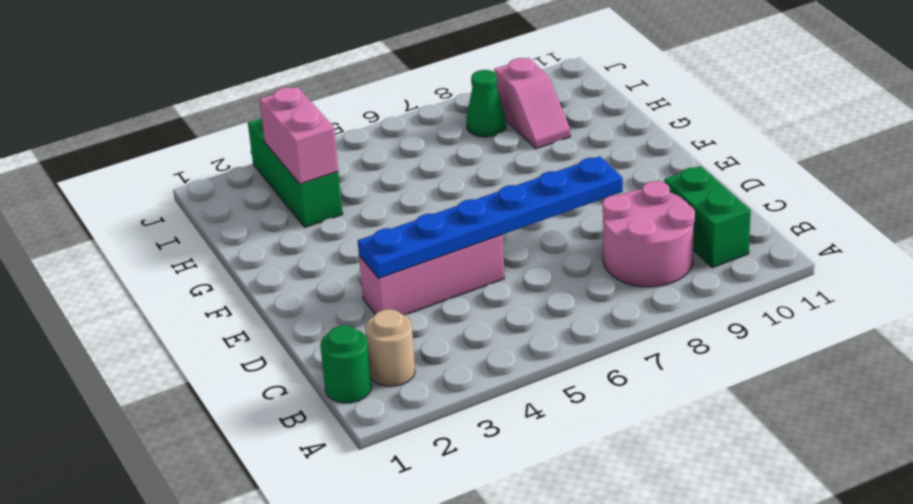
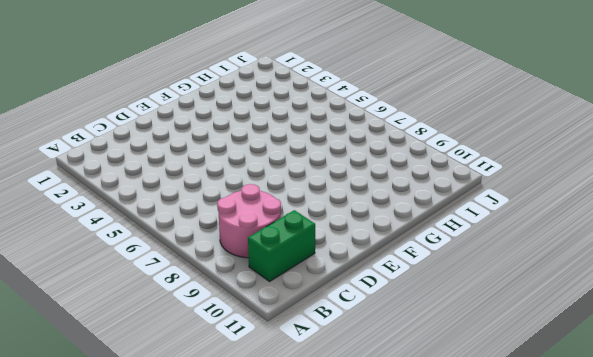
none -> green round brick B1 level 1
none -> tan round brick B2 level 1

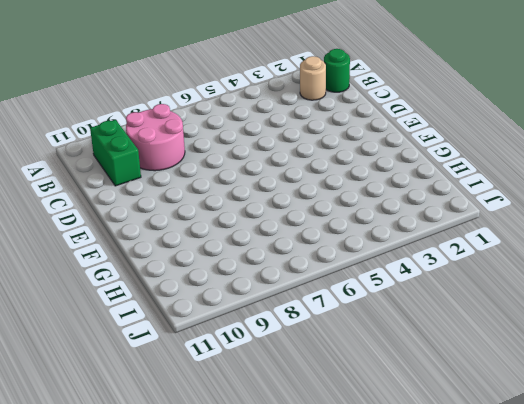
none -> pink brick D3:D5 level 1
none -> green brick H3:J3 level 1

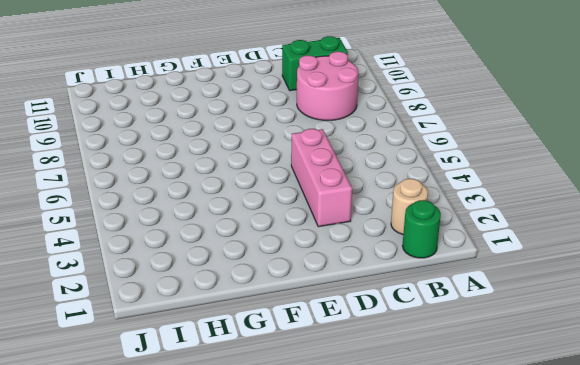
none -> green brick H3:J3 level 1
none -> pink slope H9:I9 level 1 top I

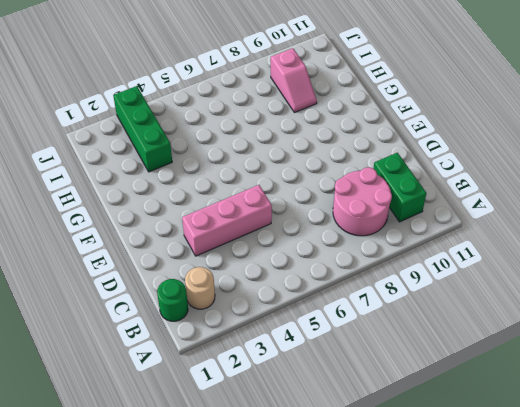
none -> green cone I8 level 1
none -> blue plate D3:D8 level 2

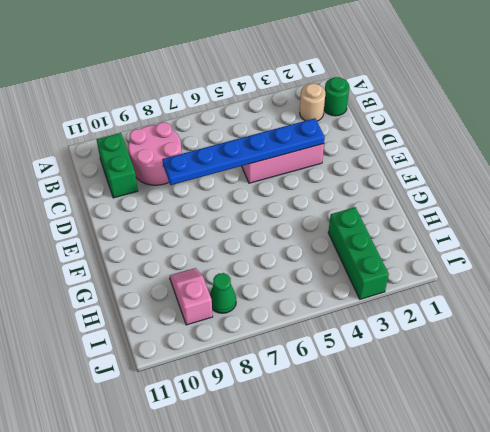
none -> pink brick H3:I3 level 2

